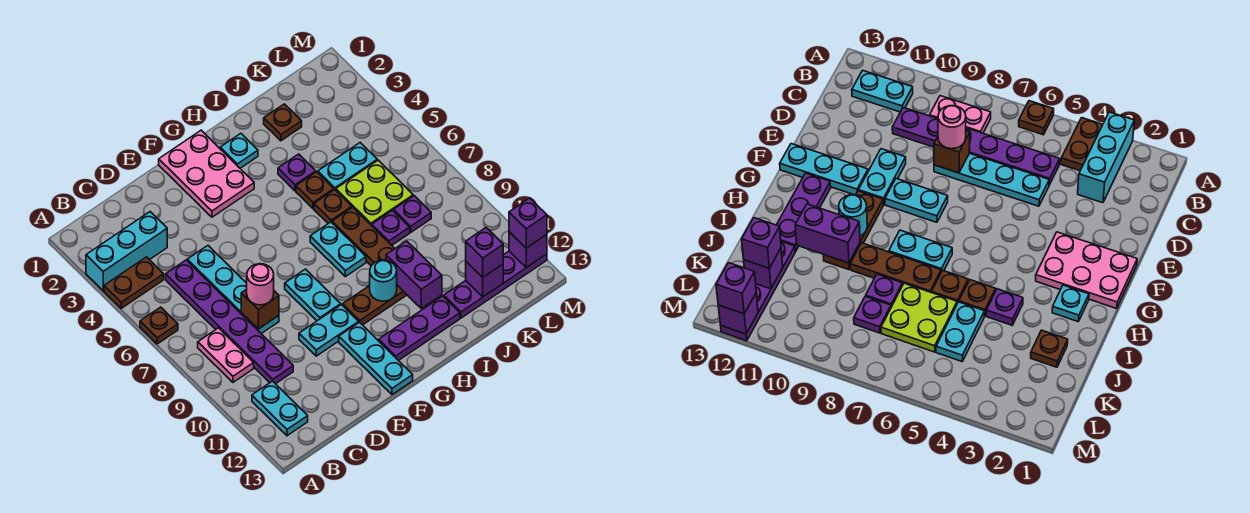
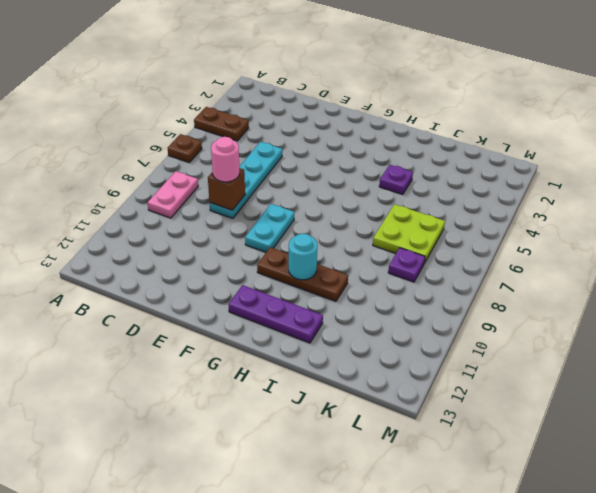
none -> cyan brick A3:C3 level 1
none -> cyan plate B11:B12 level 1
none -> purple plate C5:C10 level 1
none -> cyan plate E10:F10 level 1

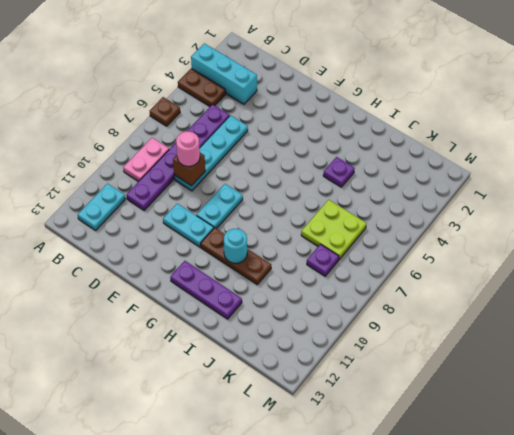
none -> pink plate F1:G3 level 1
none -> cyan plate F11:F13 level 1
none -> cyan plate H2 level 1
none -> cyan plate H7:H8 level 1

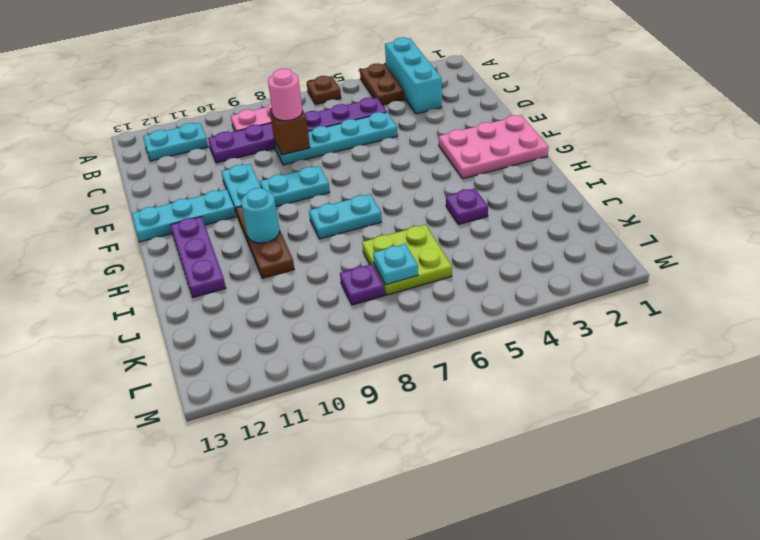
cyan plate K7 level 2 -> cyan plate H2 level 1
none -> brown plate I5 level 1
none -> brown plate I6 level 1
none -> brown plate I7:I9 level 1
none -> brown plate J2 level 1

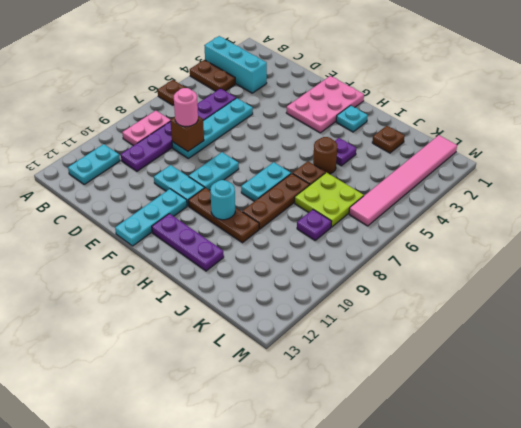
brown round brick I5 level 1 -> brown plate I5 level 1
pink tile L1:L6 level 1 -> none
none -> cyan plate J5:K5 level 1
none -> purple plate J8 level 1
none -> purple plate J12:M12 level 1
none -> purple brick I10:I11 level 2

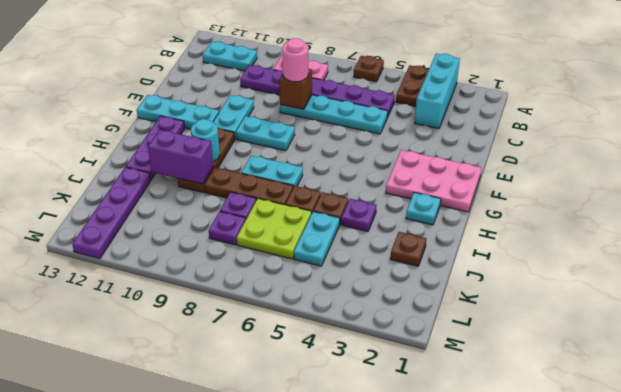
none -> purple brick K12 level 2
none -> purple brick M12 level 2
none -> purple brick K12 level 3
none -> purple brick M12 level 3

